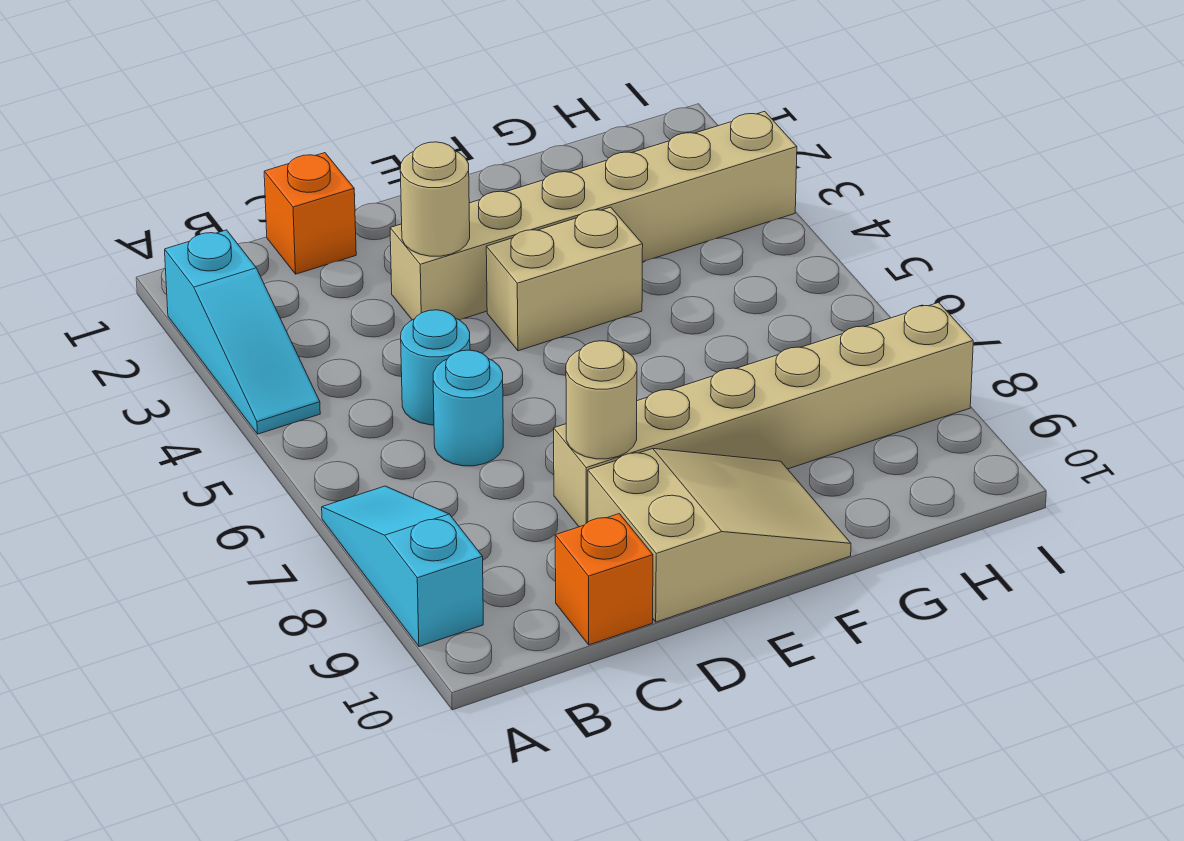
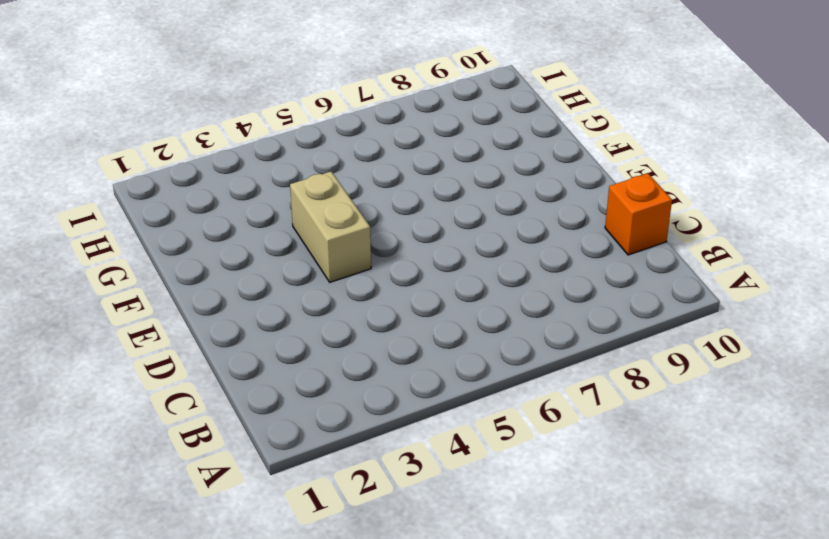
none -> cyan slope A2:A4 level 1 top 2
none -> cyan slope A7:A9 level 1 top 9
none -> orange brick C1 level 1

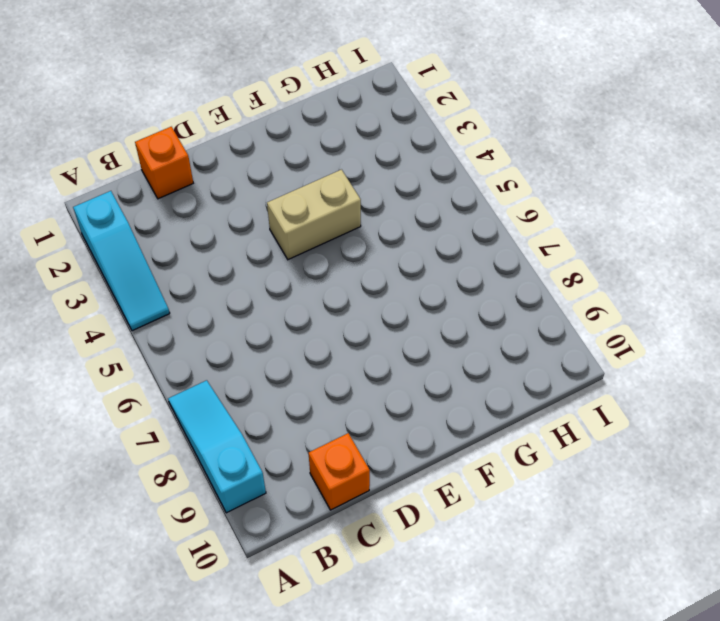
none -> cyan round brick C5 level 1
none -> cyan round brick C6 level 1
none -> tan brick D3:I3 level 1

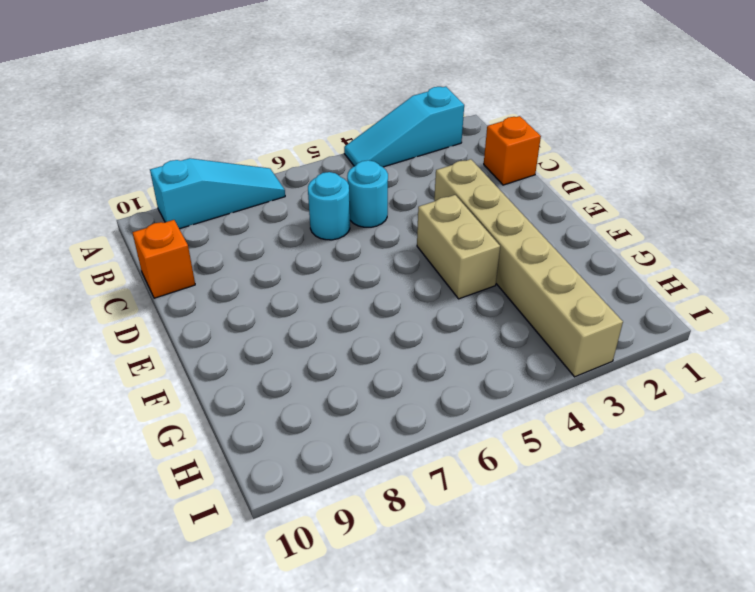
none -> tan brick D8:I8 level 1
none -> tan slope D9:F10 level 1 top D
none -> tan round brick D3 level 2

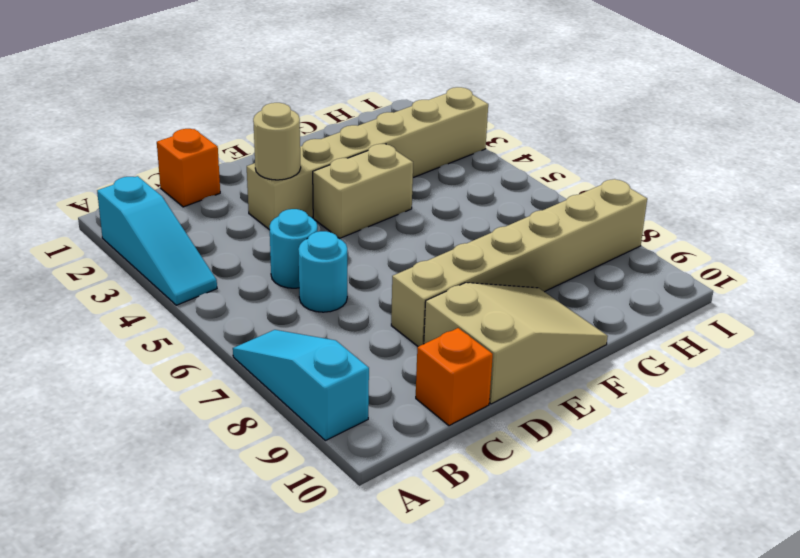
none -> tan round brick D8 level 2

